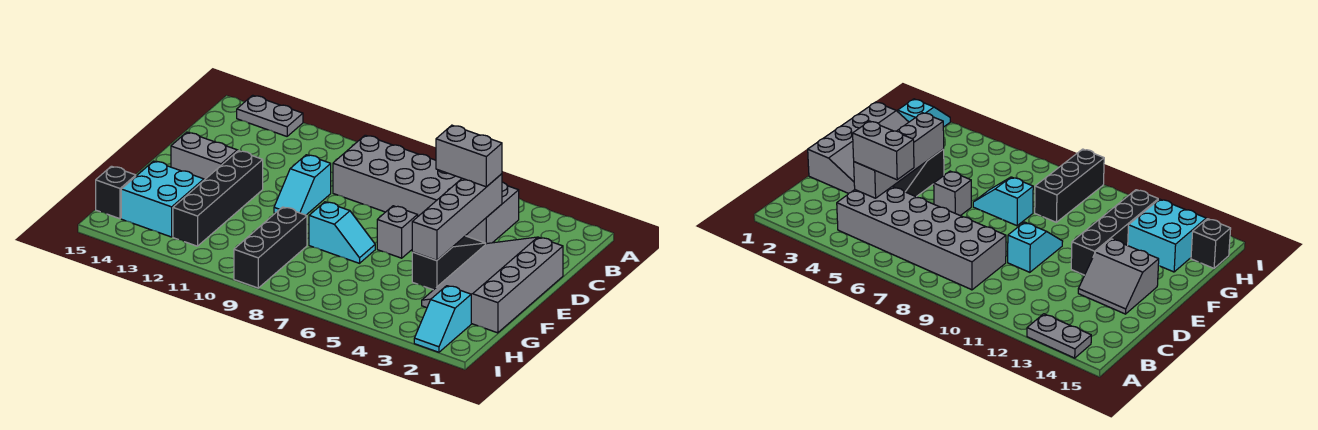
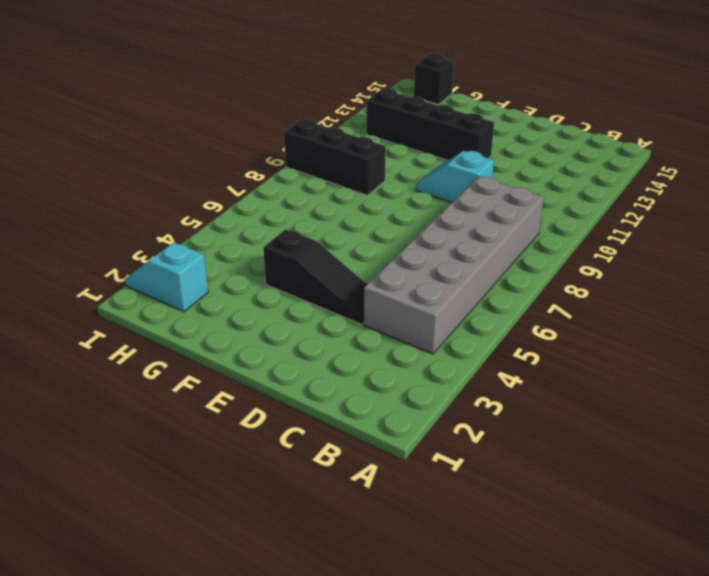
none -> grey plate A13:A14 level 1
none -> grey slope D1:G3 level 1 top 1
none -> grey slope D13:E14 level 1 top E

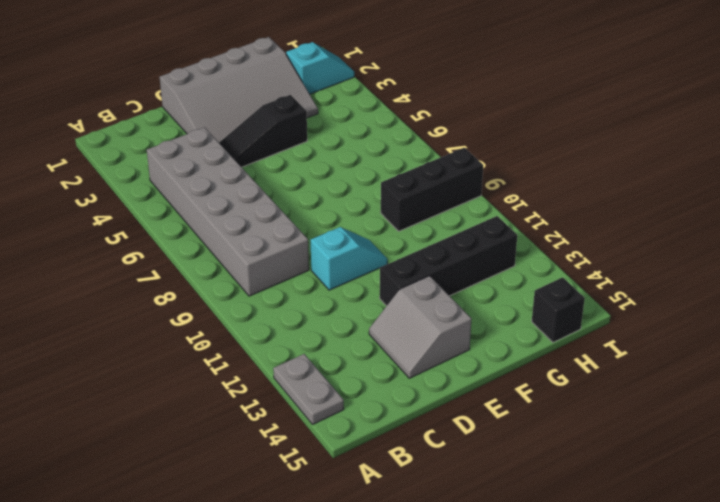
none -> grey brick E6 level 1
none -> cyan slope F7:F8 level 1 top 8
none -> cyan brick G13:H14 level 1

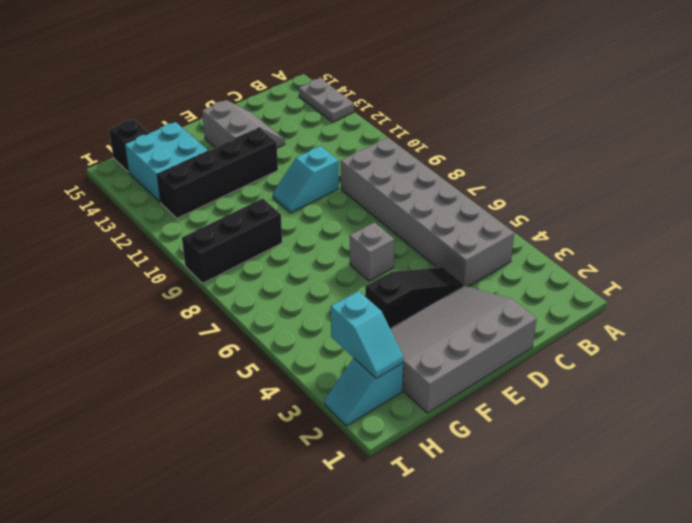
cyan slope H2:H3 level 2 top 3 -> cyan slope F7:F8 level 1 top 8
none -> grey brick C4:F4 level 2
none -> grey brick C4:C5 level 3

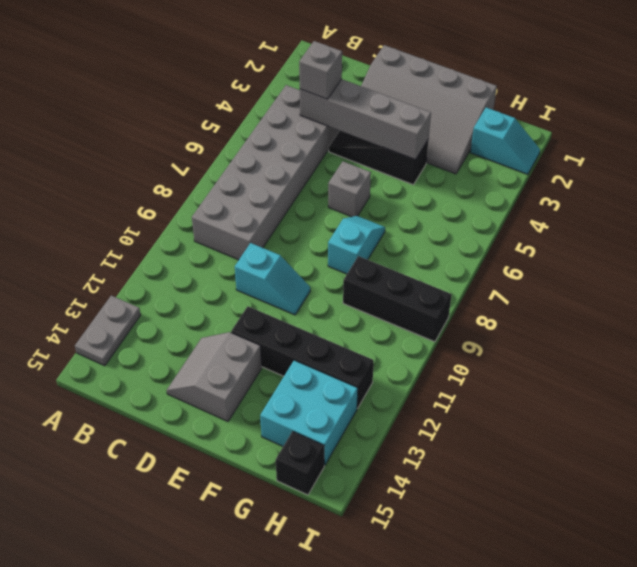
grey brick C4 level 3 -> grey brick C4:C5 level 3

